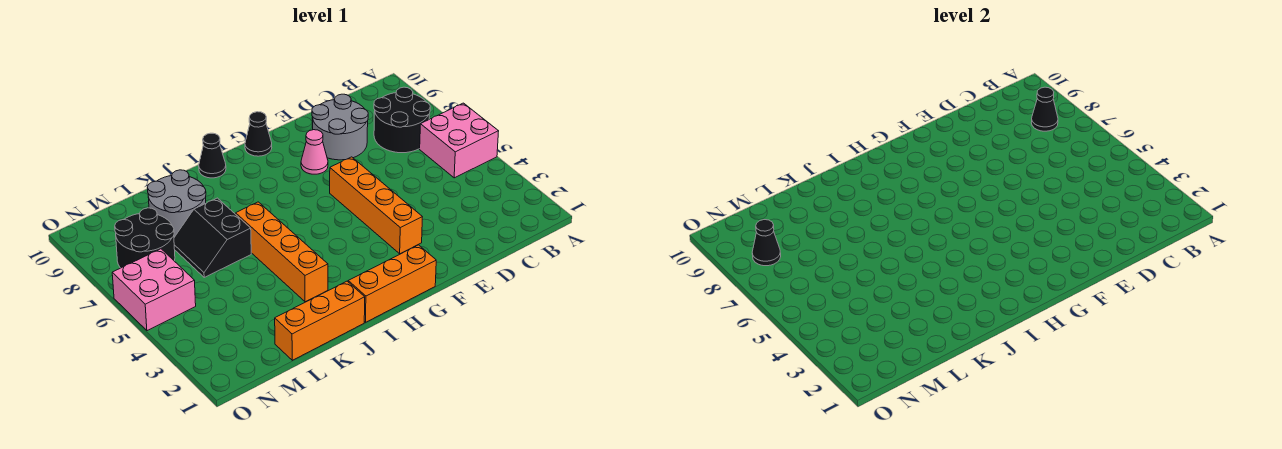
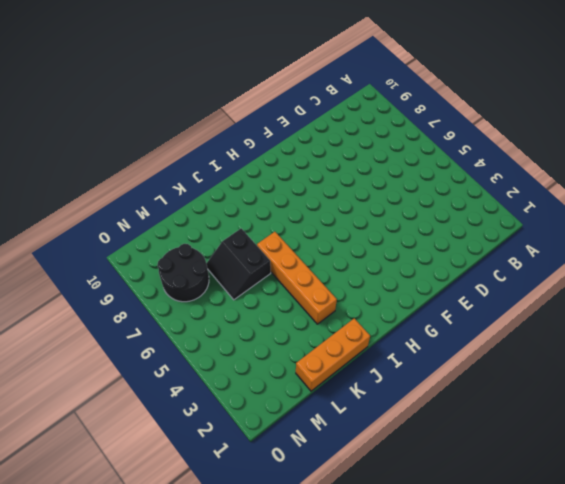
none -> pink brick A5:B6 level 1
none -> black round brick B7:C8 level 1
none -> grey round brick D8:E9 level 1

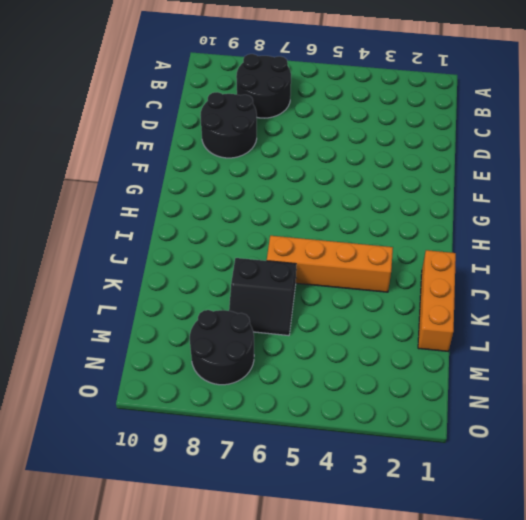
black round brick D8:E9 level 1 -> grey round brick D8:E9 level 1
none -> pink brick A5:B6 level 1
none -> orange brick F3:F6 level 1
none -> pink cone F8 level 1

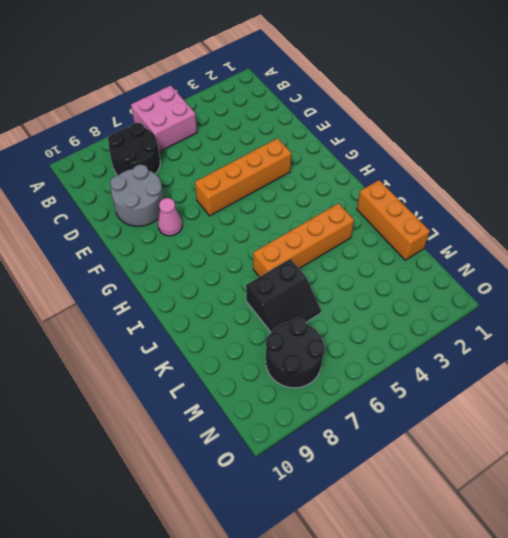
none -> orange brick G1:I1 level 1
none -> black cone G10 level 1
none -> black cone I10 level 1

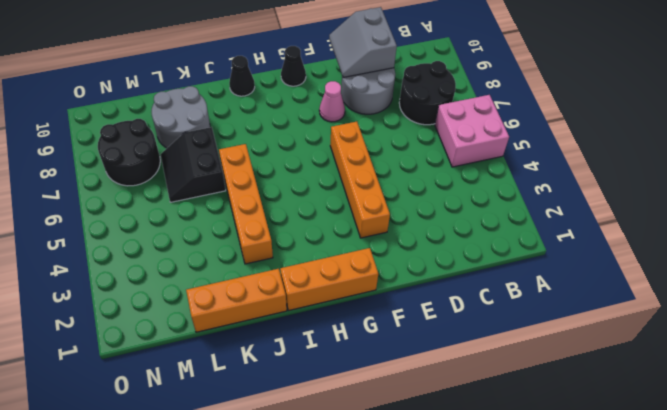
grey slope D9:E10 level 2 top D -> none
none -> pink brick N5:O6 level 1
none -> black cone B8 level 2
none -> black cone N8 level 2

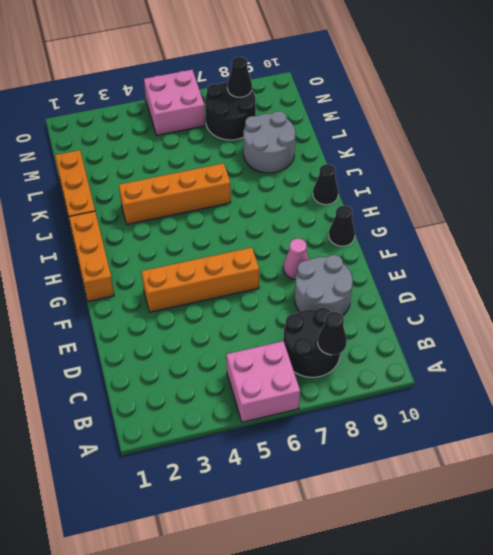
none -> black slope K6:L7 level 1 top K

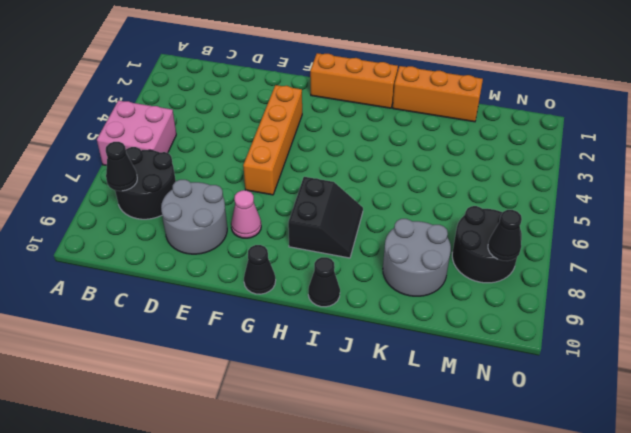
black slope H7:I8 level 1 top H -> black slope K6:L7 level 1 top K
none -> orange brick J3:J6 level 1
none -> pink brick N5:O6 level 1

